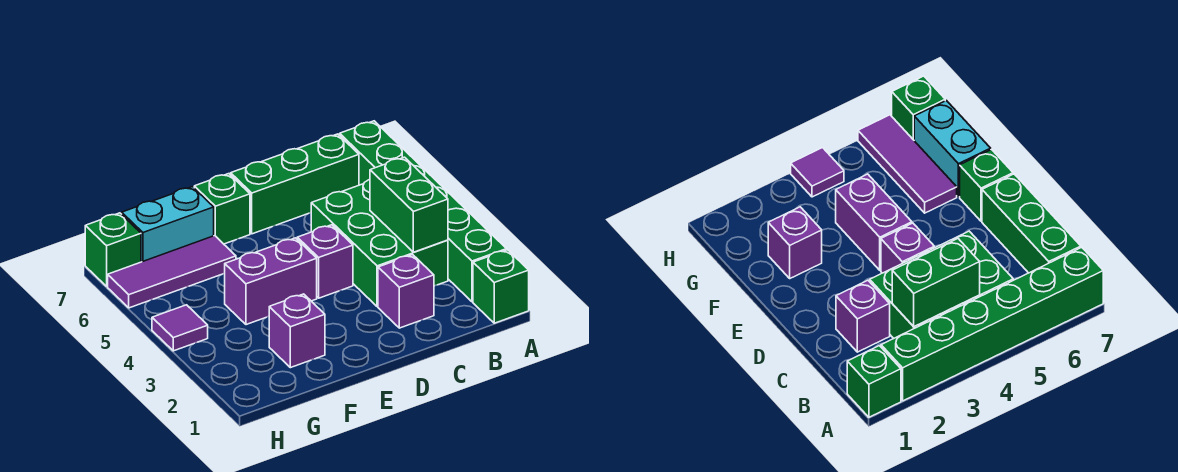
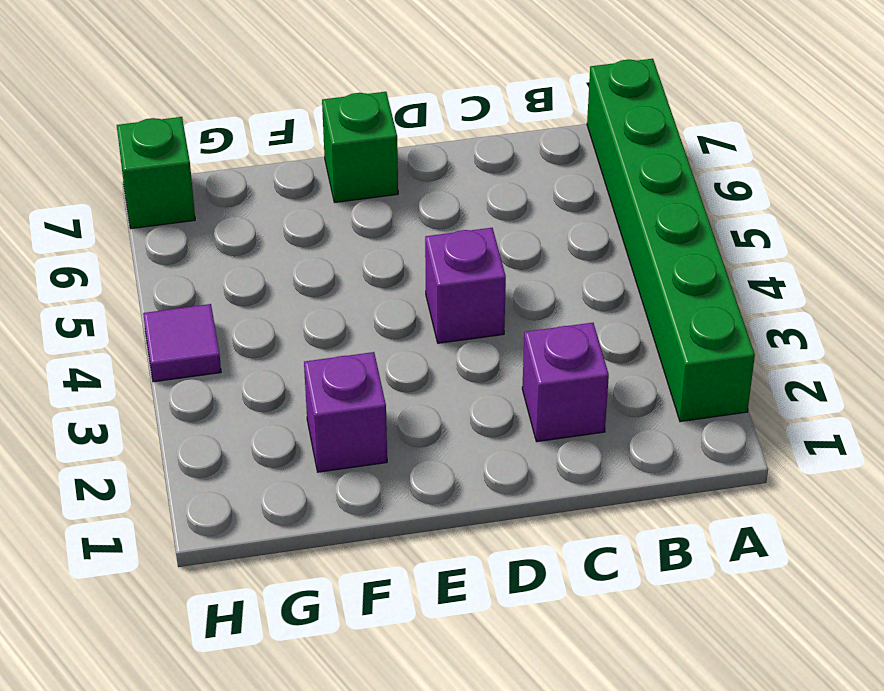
none -> green brick A1 level 1
none -> green brick B3:C5 level 1
none -> green brick B7:D7 level 1

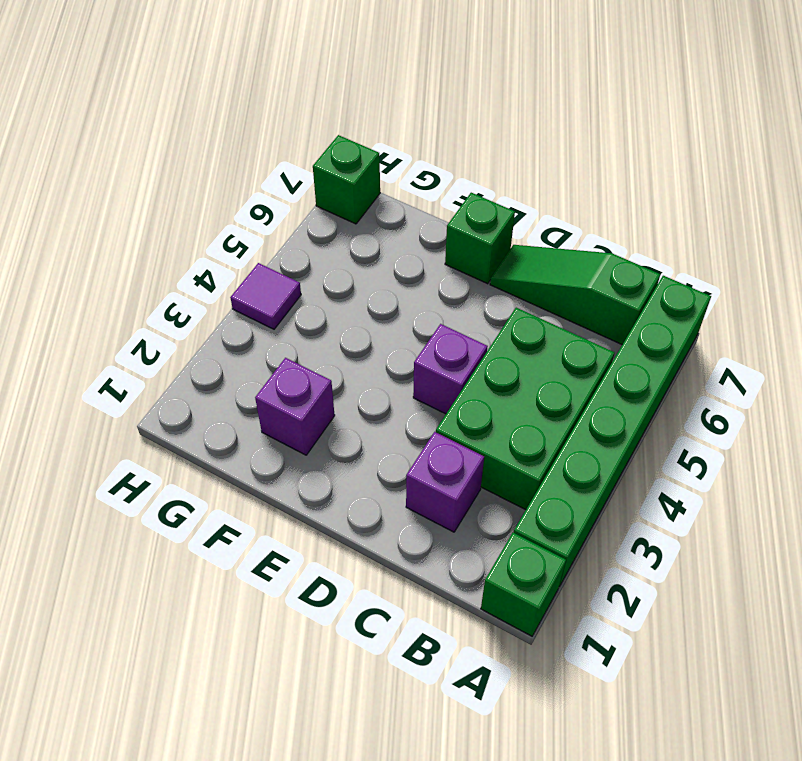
green slope B7:D7 level 1 top B -> green brick B7:D7 level 1
none -> purple brick E4:F4 level 1
none -> purple tile F6:H6 level 1
none -> cyan brick F7:G7 level 1

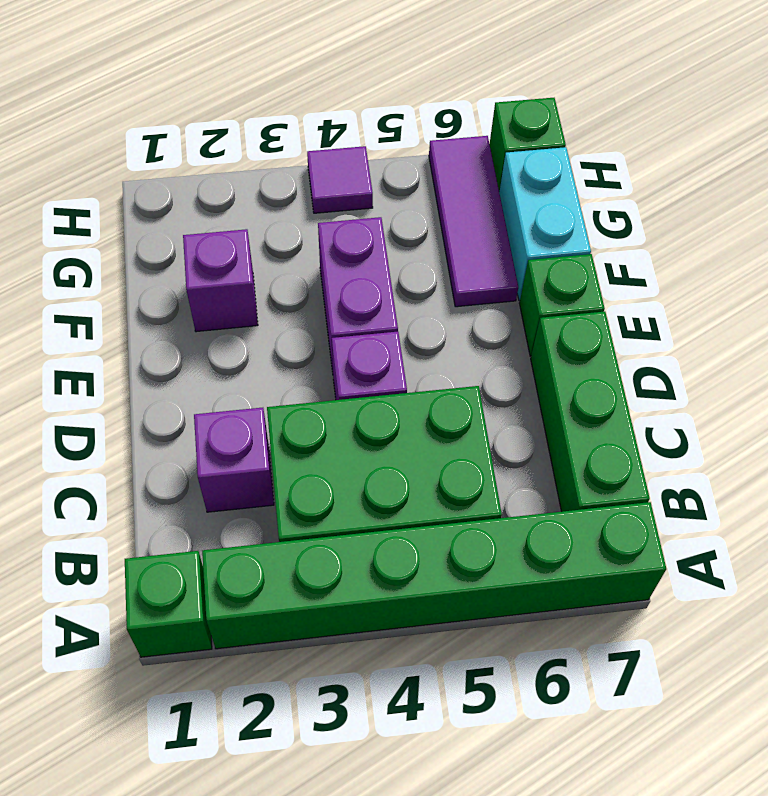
none -> green brick B3:B4 level 2

